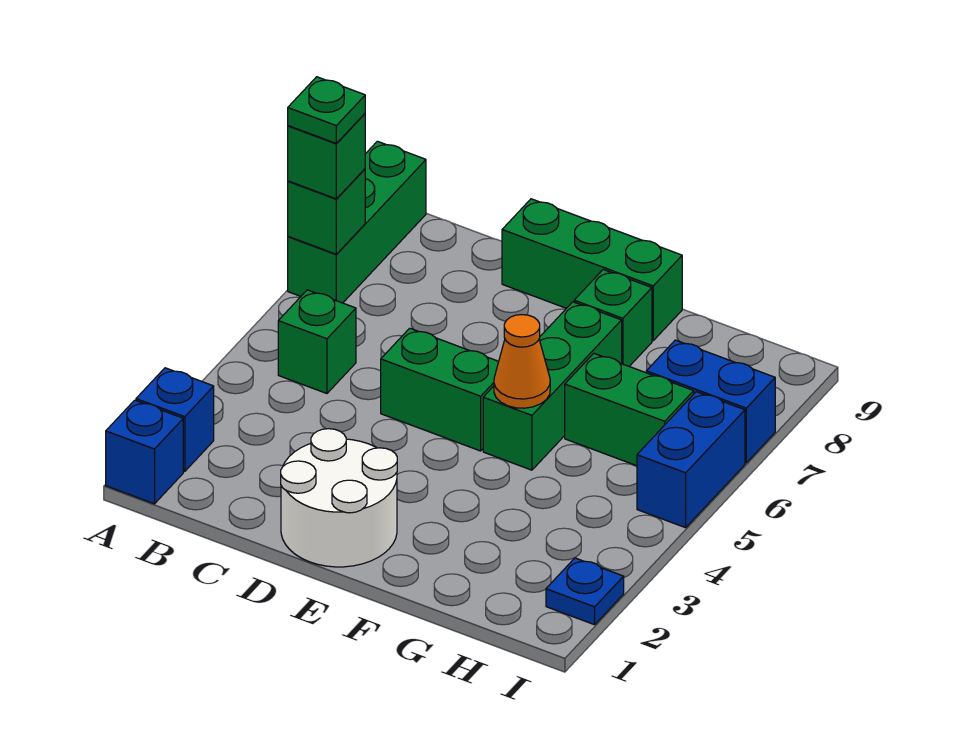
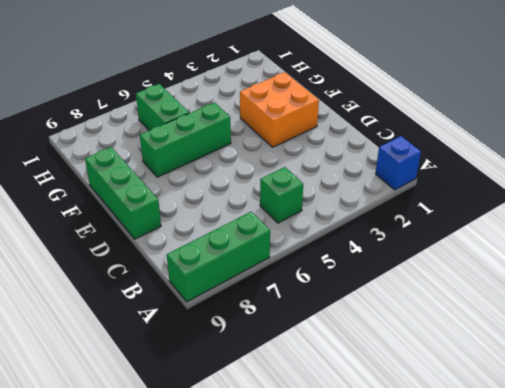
orange brick E2:F3 level 1 -> white round brick D1:E2 level 1
none -> blue brick A2 level 1
none -> green brick D5:E5 level 1
none -> green brick F8 level 1

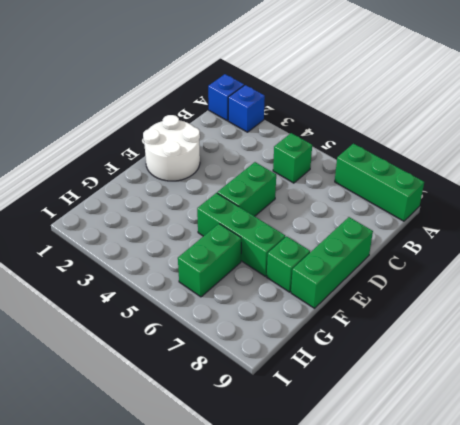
none -> blue brick H7:I7 level 1
none -> blue plate I2 level 1
none -> blue brick I5:I6 level 1

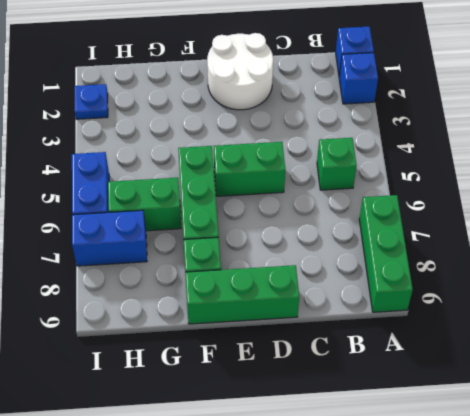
none -> green brick A7 level 2
none -> orange cone F5 level 2
none -> green brick A7 level 3

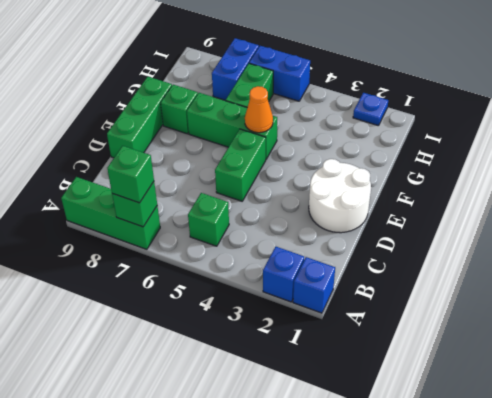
none -> green plate A7 level 4

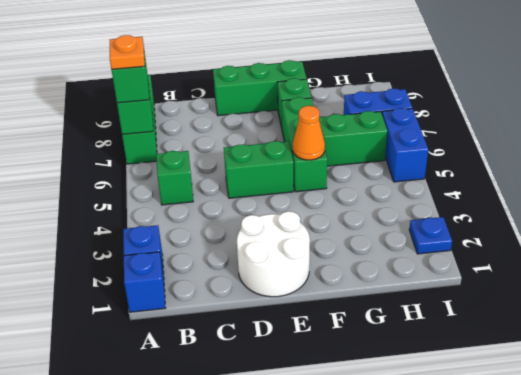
orange plate A7 level 4 -> green plate A7 level 4

